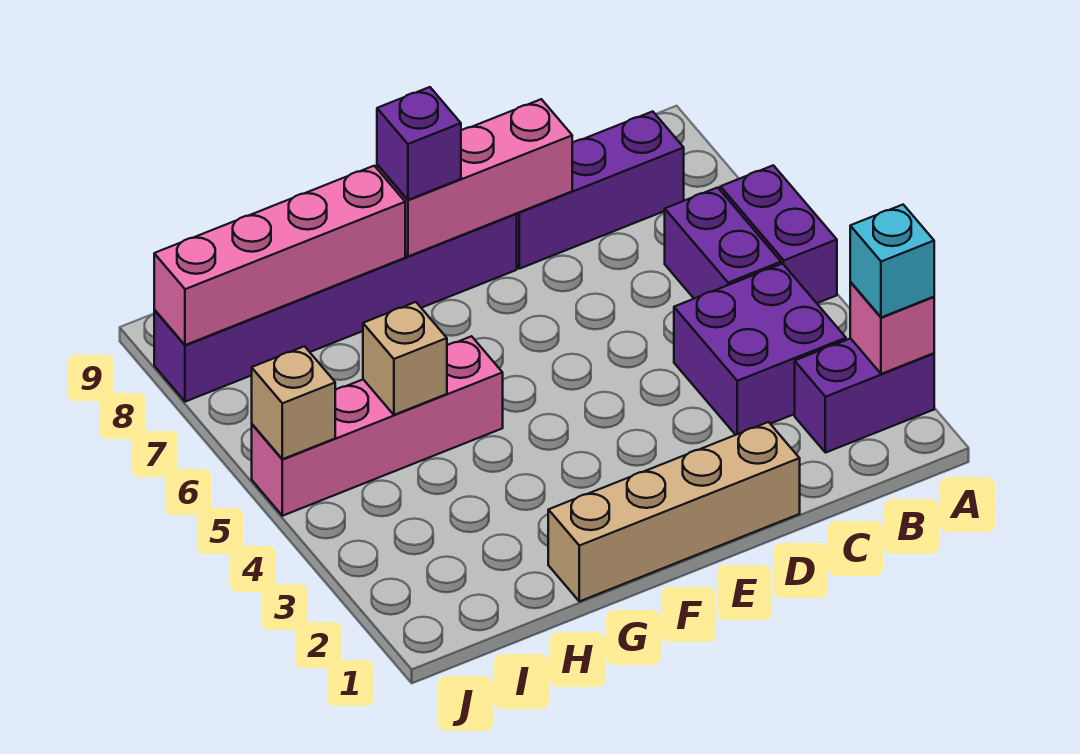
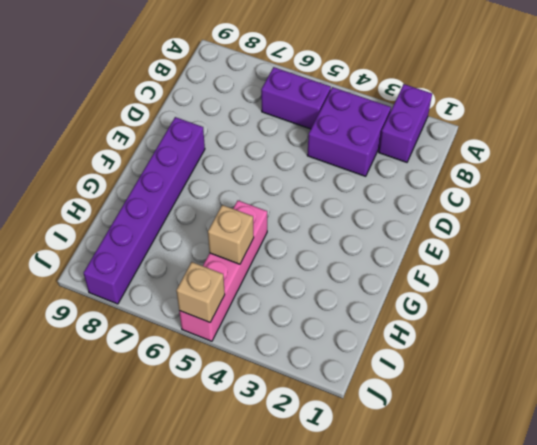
none -> purple brick A5:A6 level 1
none -> purple brick B8:D8 level 1
none -> tan brick D1:G1 level 1

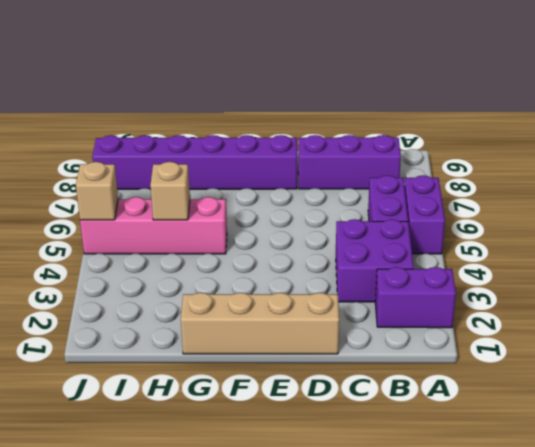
none -> pink brick A2 level 2
none -> pink brick D8:F8 level 2
none -> pink brick G8:J8 level 2

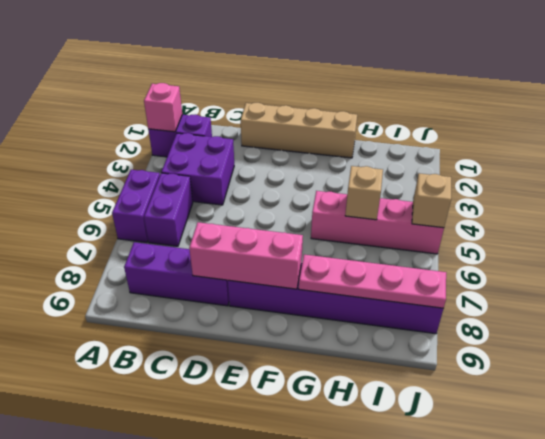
pink plate G8:J8 level 2 -> pink brick G8:J8 level 2
none -> cyan brick A2 level 3
none -> purple brick F8 level 3

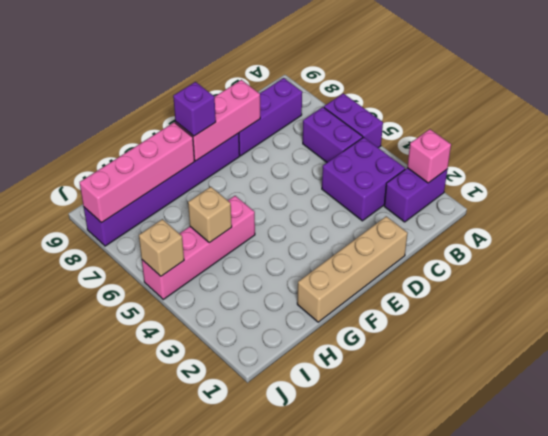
none -> cyan brick A2 level 3

